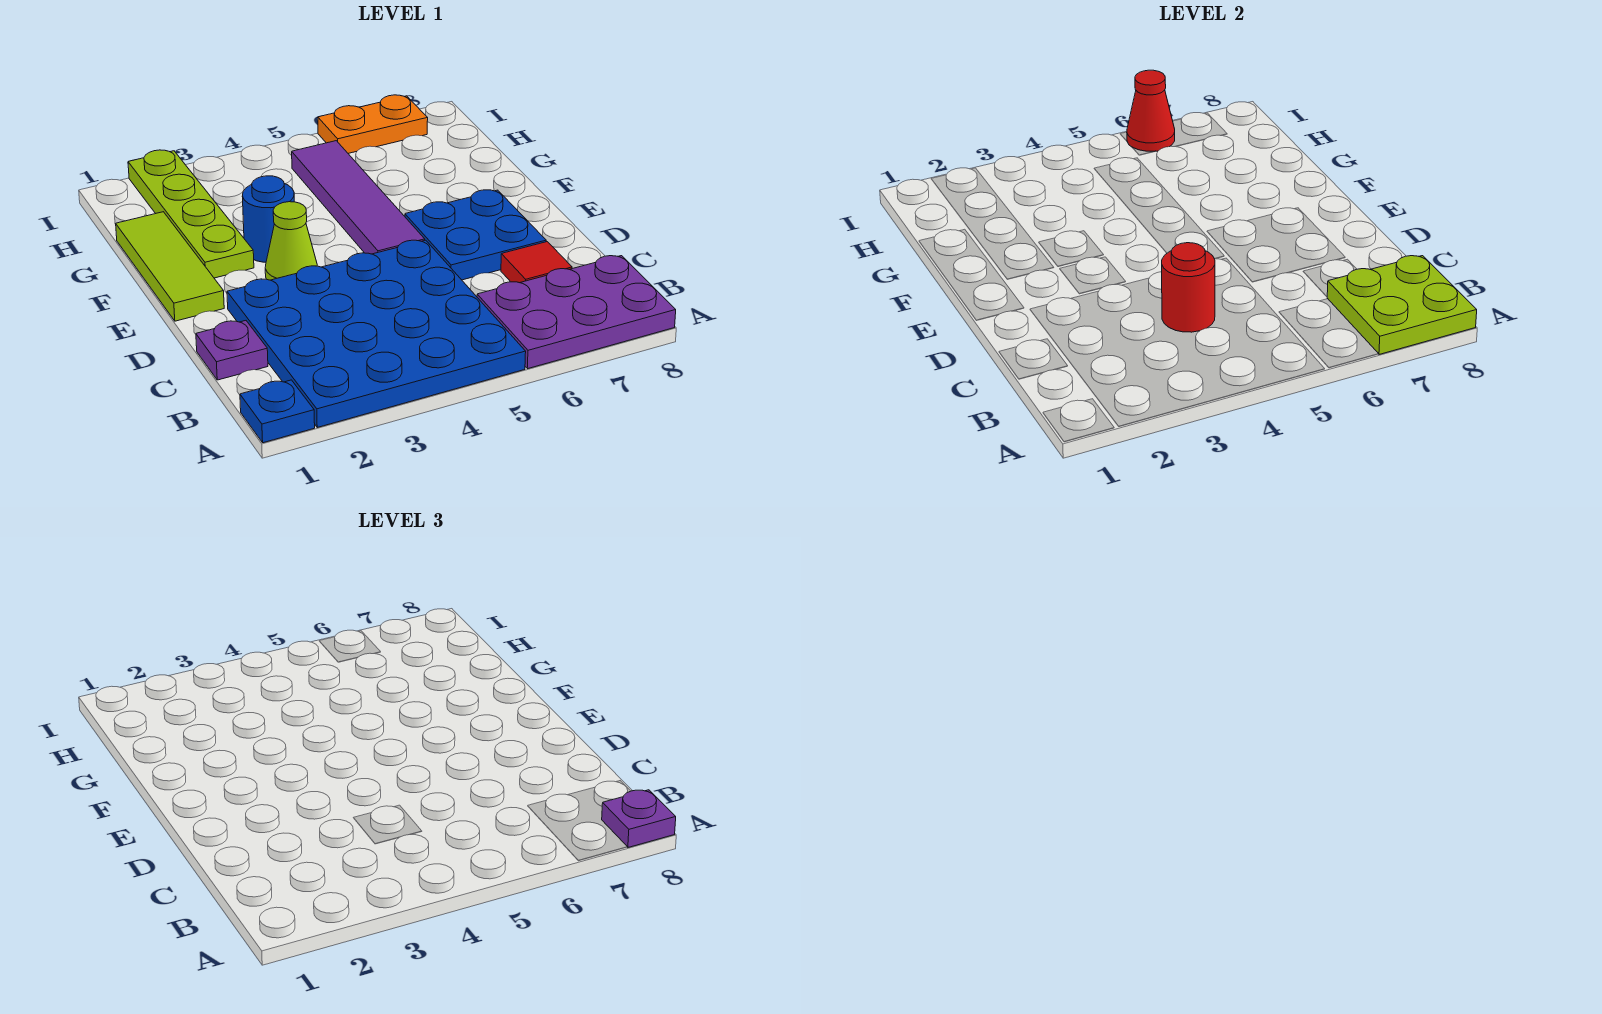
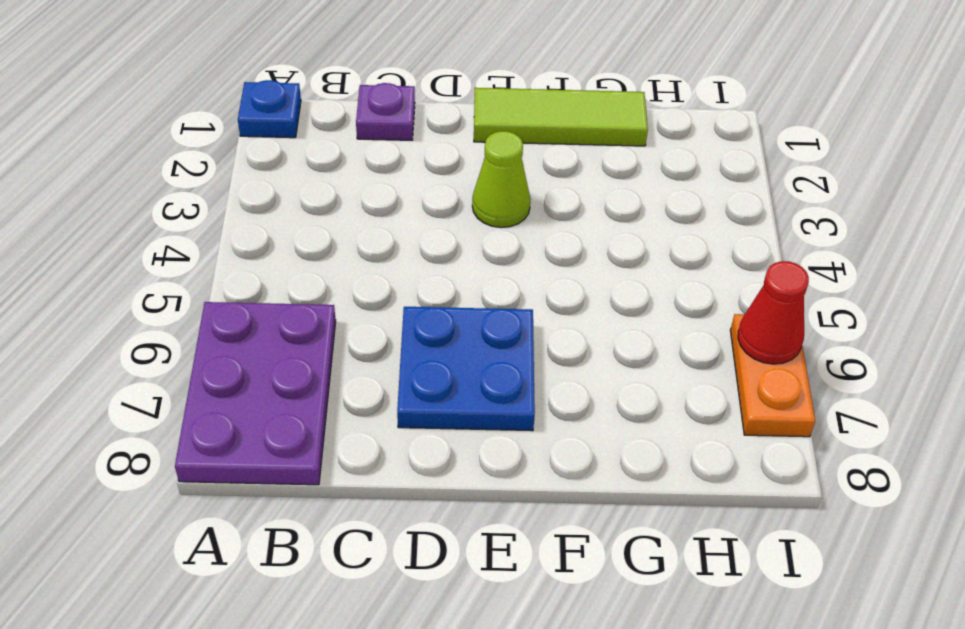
none -> blue plate A2:D5 level 1
none -> red tile C7 level 1
none -> purple tile E5:H5 level 1

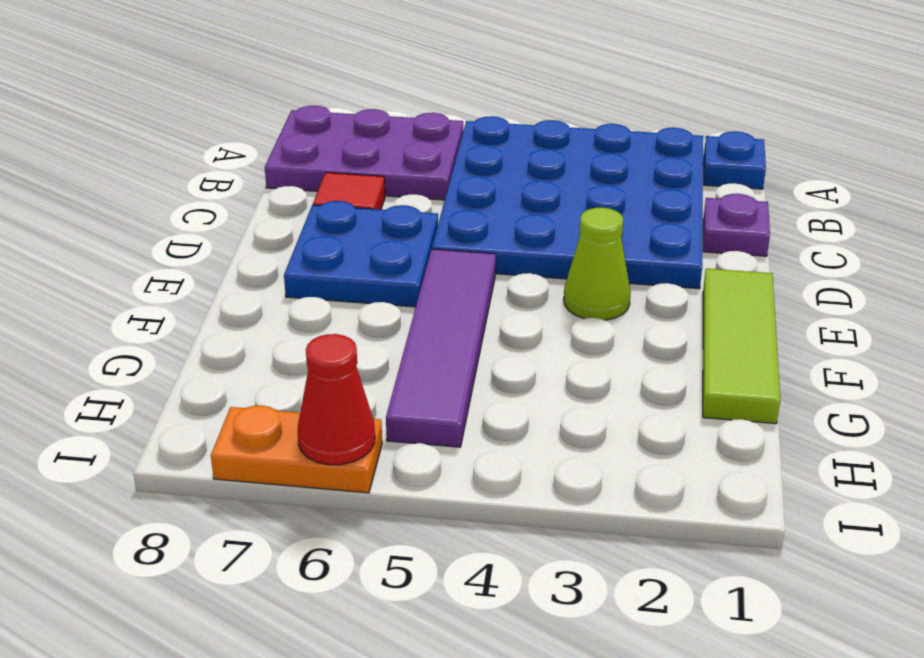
none -> lime plate F2:I2 level 1
none -> blue round brick F3 level 1
none -> lime plate A7:B8 level 2

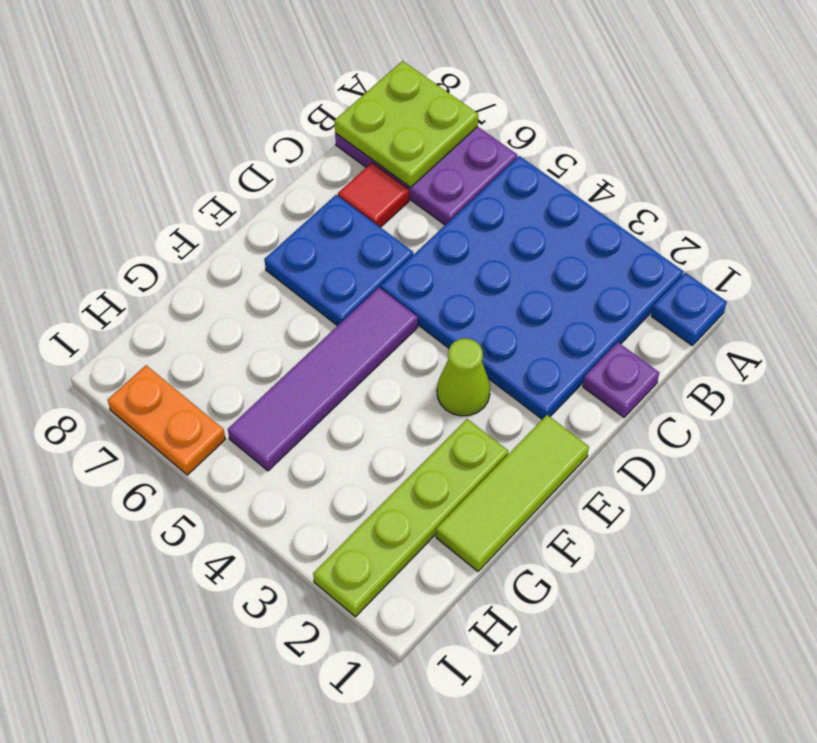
none -> blue round brick F3 level 1
none -> red round brick C4 level 2
none -> red cone I6 level 2

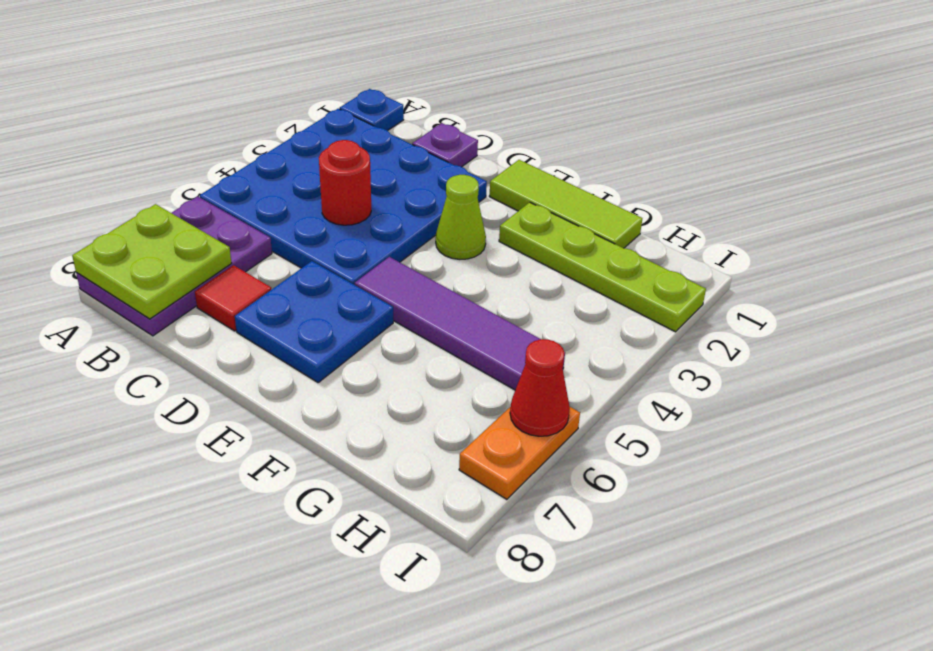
none -> blue round brick F3 level 1
none -> purple plate A8 level 3

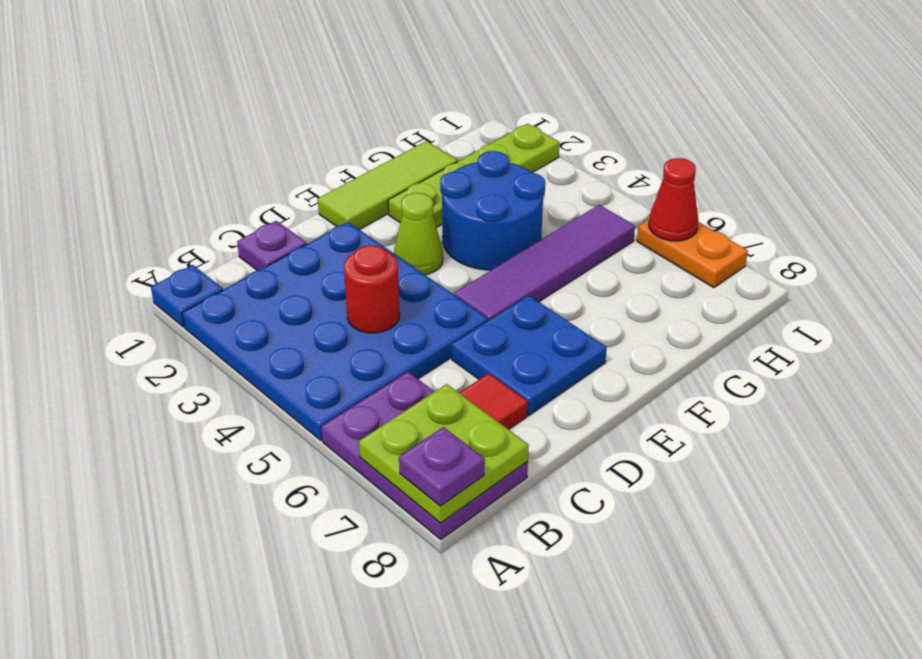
blue round brick F3:G4 level 1 -> blue round brick F3 level 1

